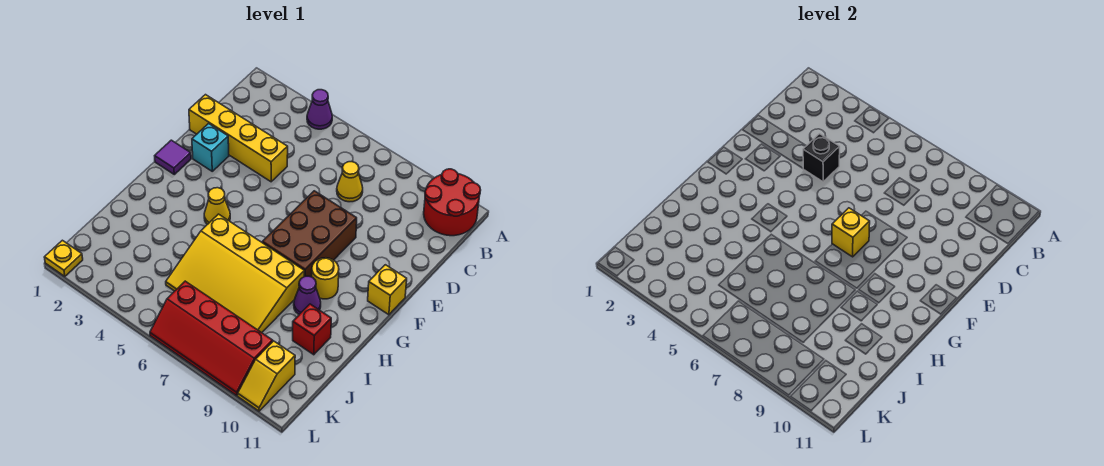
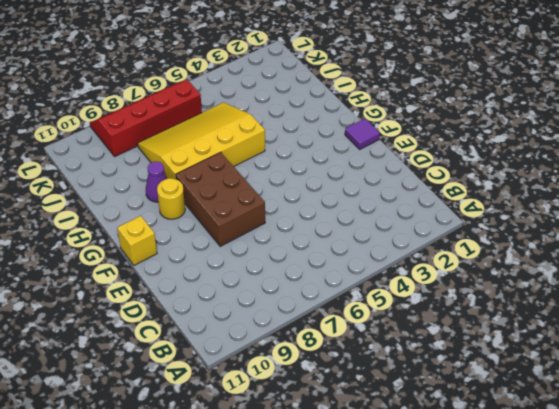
none -> purple cone A4 level 1
none -> red round brick A10:B11 level 1
none -> yellow cone C7 level 1

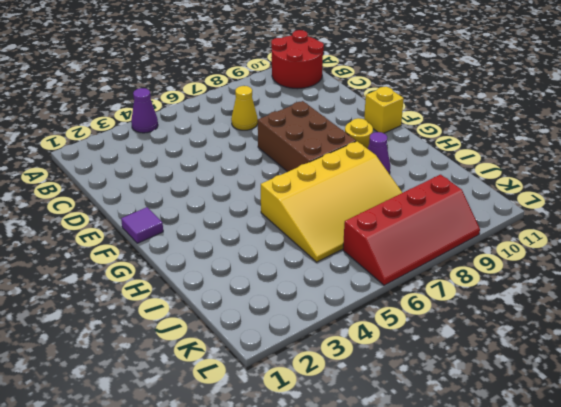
none -> yellow brick D1:D4 level 1
none -> cyan brick E2 level 1
none -> yellow cone G4 level 1

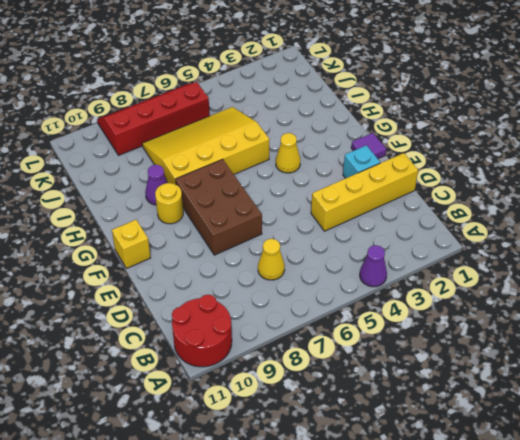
none -> red brick I10 level 1
none -> yellow slope K10:L10 level 1 top K
none -> yellow plate L1 level 1

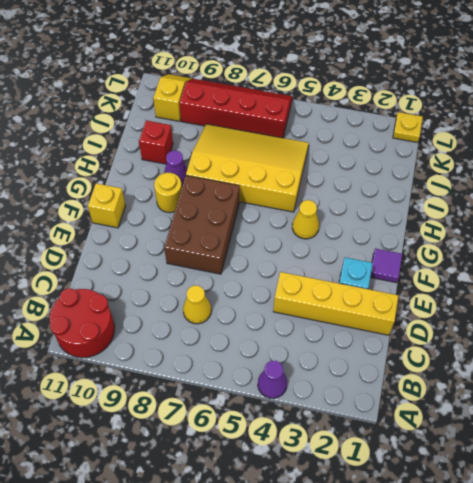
none -> black brick D4 level 2
none -> yellow brick F7 level 2

